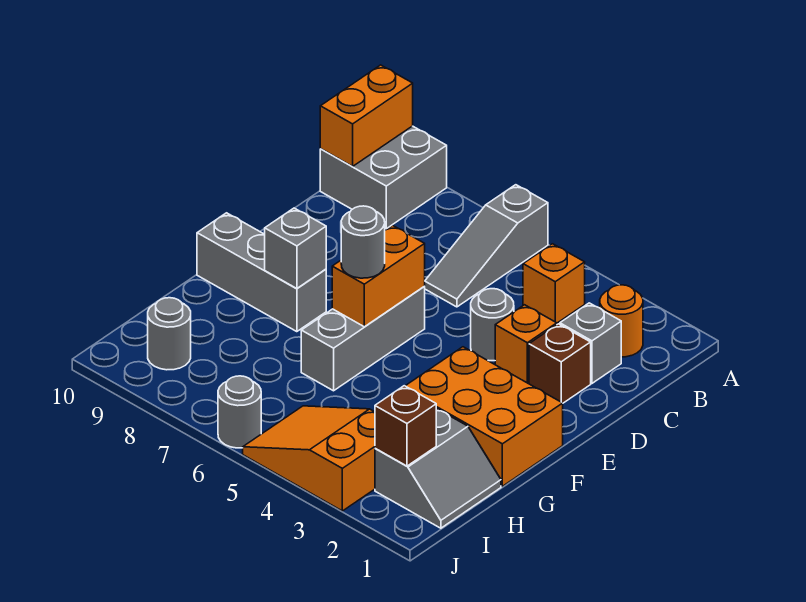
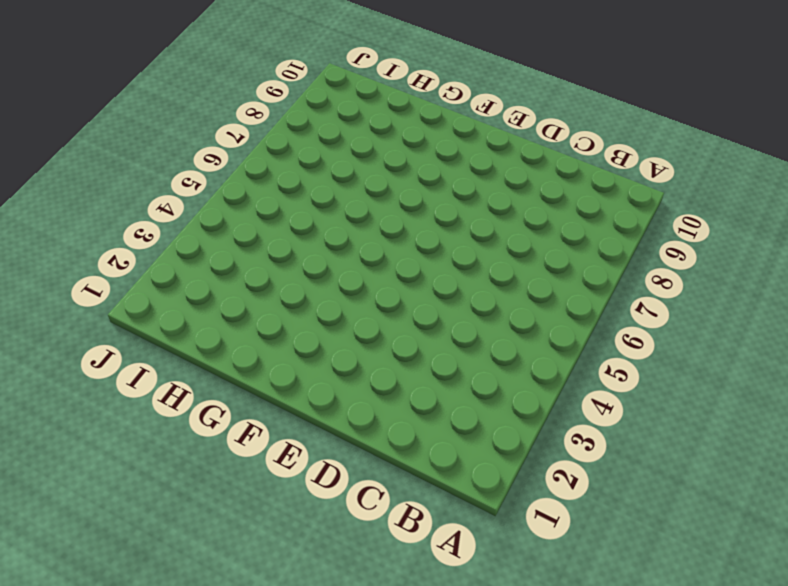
none -> grey slope A6:C6 level 1 top A
none -> grey brick A9:B10 level 1
none -> orange round brick B2 level 1

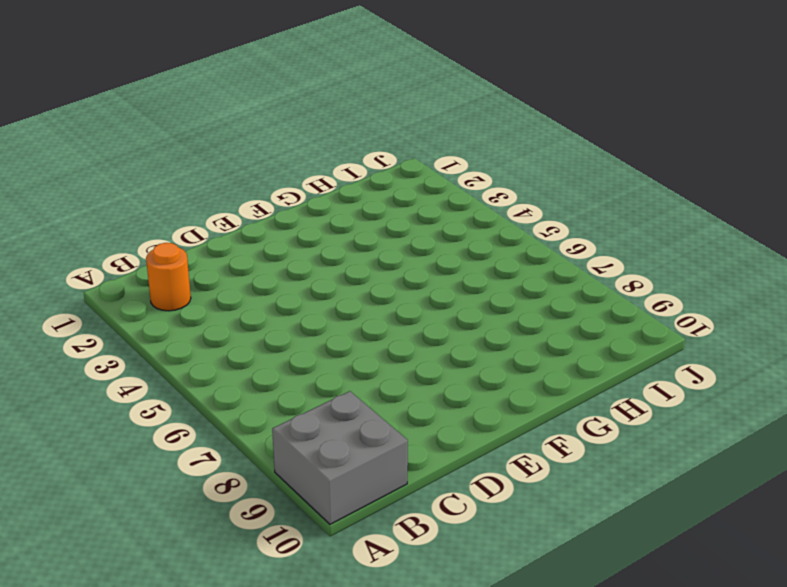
none -> grey slope A6:C6 level 1 top A
none -> orange brick B4 level 1
none -> grey brick C2 level 1

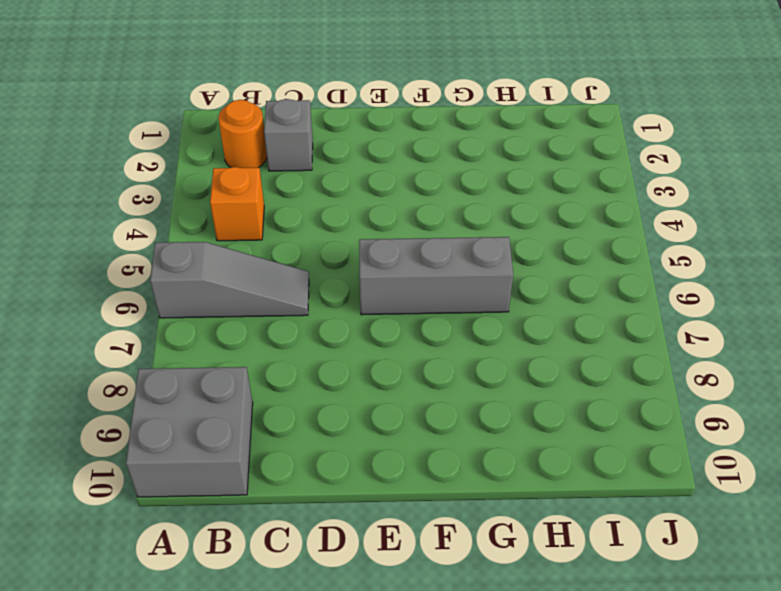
none -> brown brick D2 level 1
none -> orange brick D3 level 1
none -> grey round brick D4 level 1

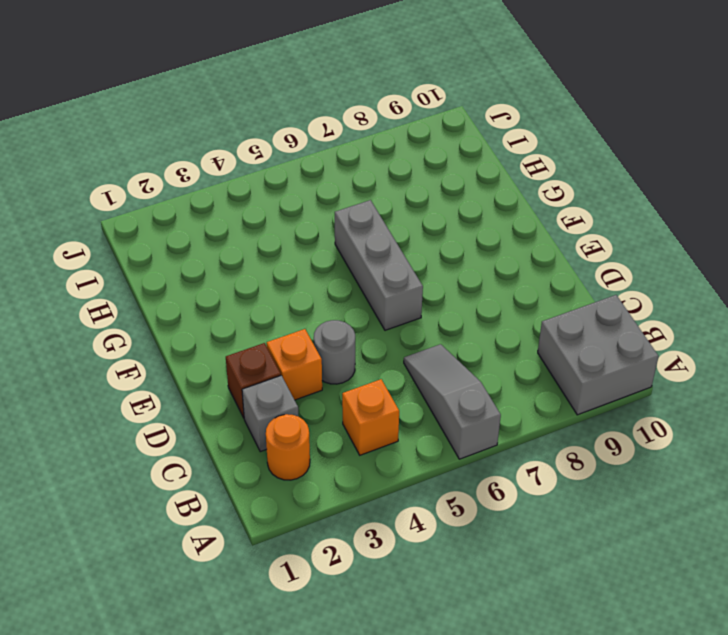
none -> orange brick F1:G3 level 1
none -> grey brick F8:F10 level 1
none -> grey slope H1:I2 level 1 top 2

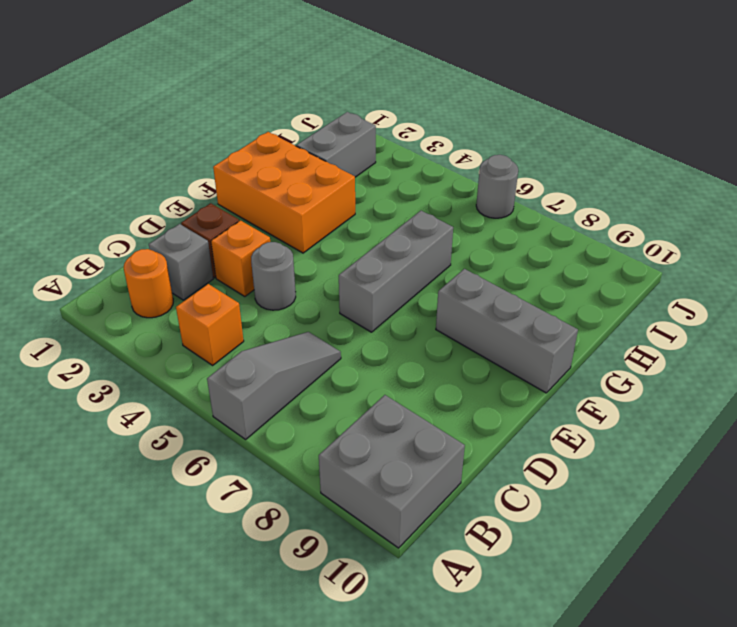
none -> orange slope I3:J5 level 1 top 3
none -> grey round brick I9 level 1
none -> orange brick A10:B10 level 2

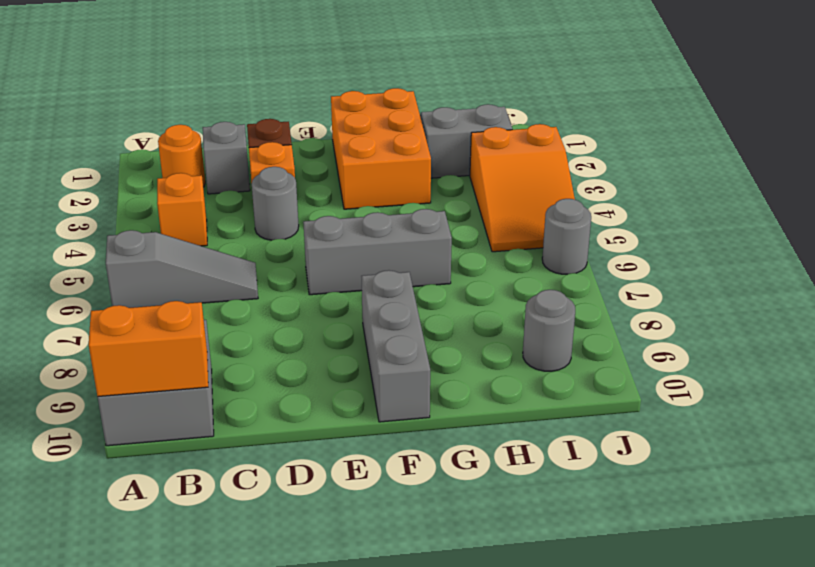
none -> orange brick E6:F6 level 2
none -> grey brick F8 level 2
none -> brown brick I2 level 2

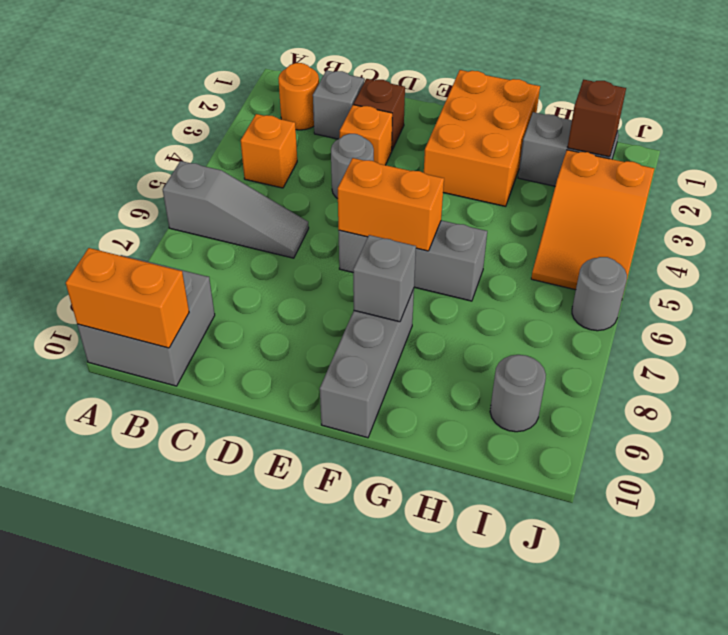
none -> grey round brick F6 level 3

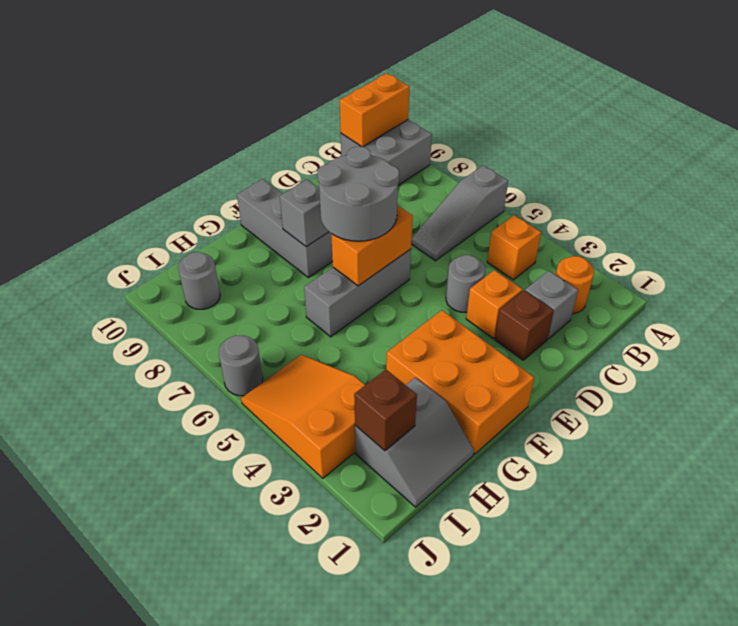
grey round brick E6:F7 level 3 -> grey round brick F6 level 3

